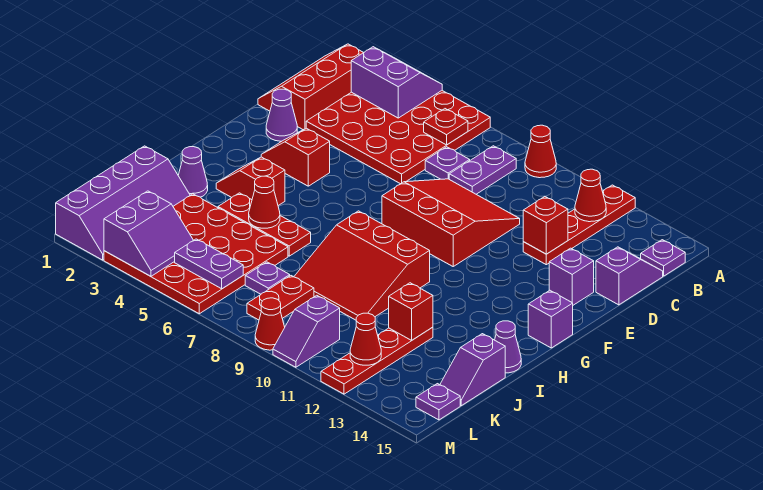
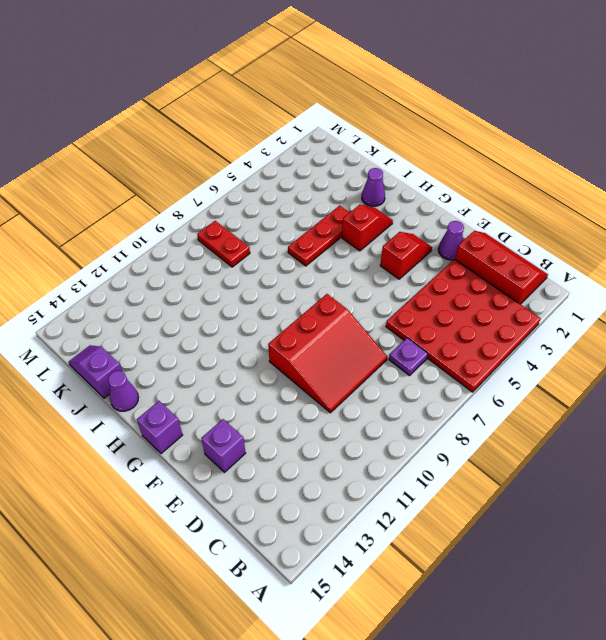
none -> red cone A9 level 1
none -> red plate A12:D12 level 1
none -> purple plate B8:C8 level 1
none -> purple plate B15 level 1

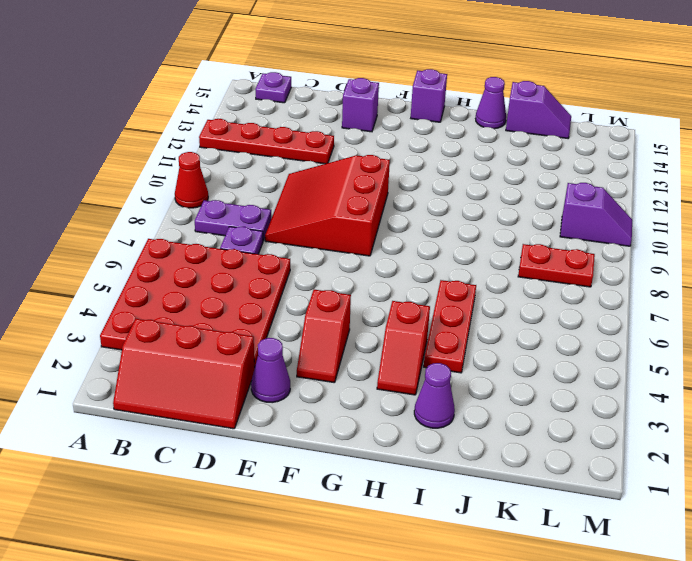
none -> purple slope C15:D15 level 1 top D
none -> red slope H8:J10 level 1 top H
none -> purple slope J1:M2 level 1 top 1
none -> red plate J3:M6 level 1

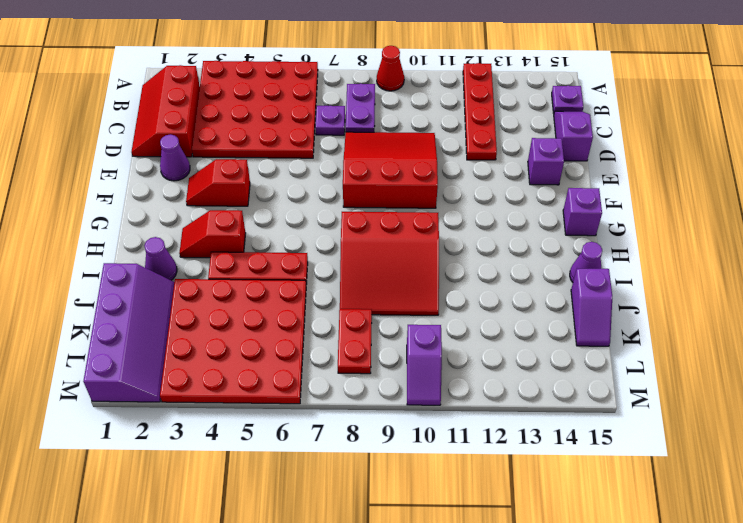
none -> red plate J12:M12 level 1
none -> purple plate K7 level 1
none -> purple plate L15 level 1
none -> red cone M9 level 1

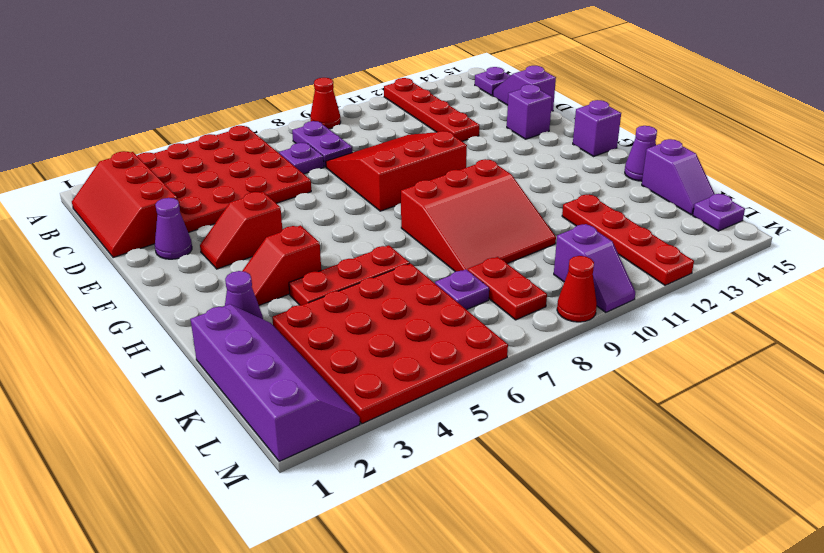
none -> purple slope A3:B4 level 2 top B
none -> red plate B6 level 2
none -> red cone B12 level 2
none -> red brick D12 level 2

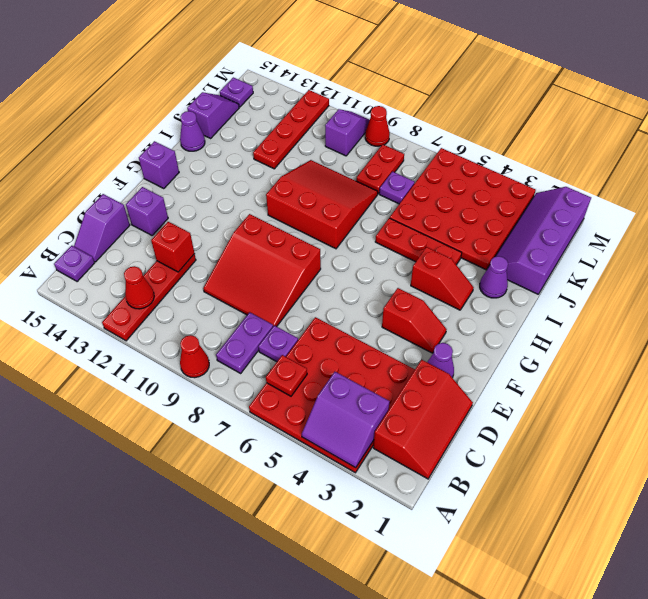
none -> red cone I5 level 2
none -> red brick J12 level 2
none -> purple slope L3:M4 level 2 top 3
none -> purple plate L5:L6 level 2

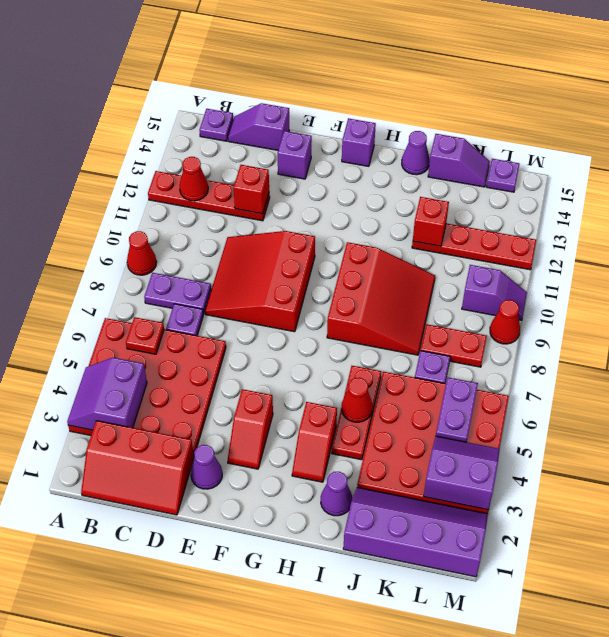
none -> red cone L12 level 2

